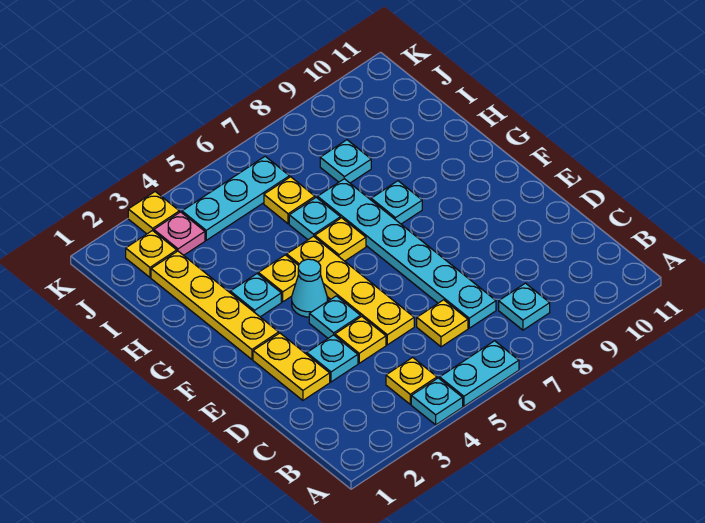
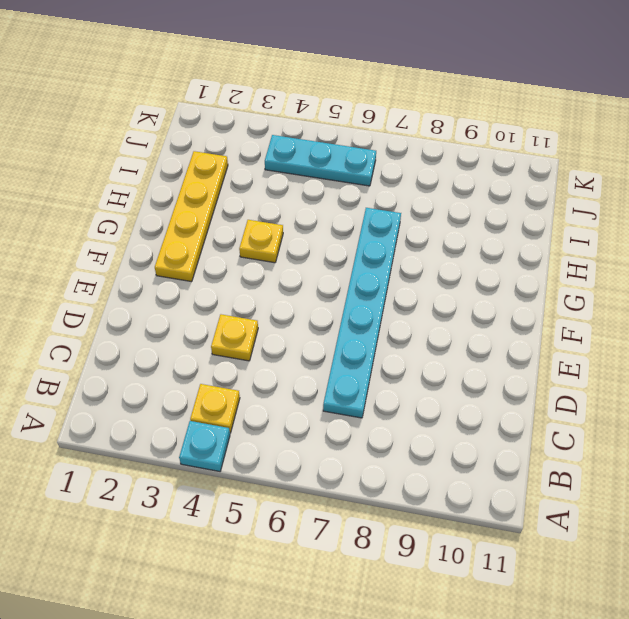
none -> cyan plate A5:A6 level 1
none -> cyan plate B8 level 1
none -> yellow plate C6 level 1

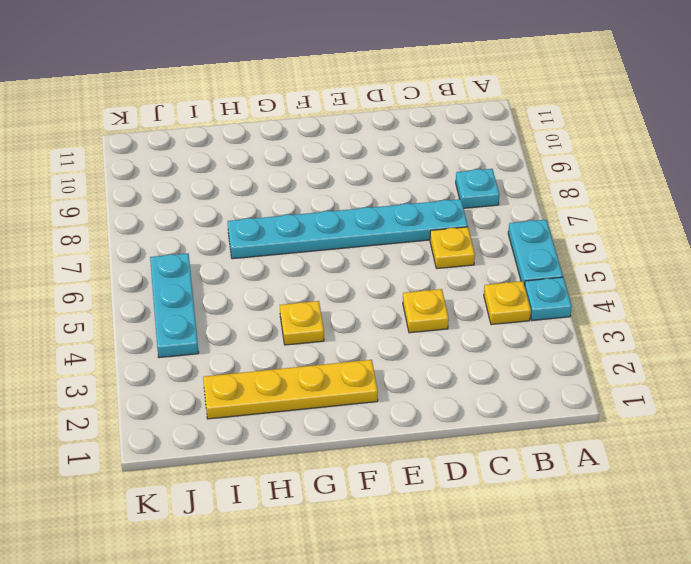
none -> yellow plate D2:E2 level 1
none -> cyan plate D3 level 1
none -> yellow plate D5:G5 level 1

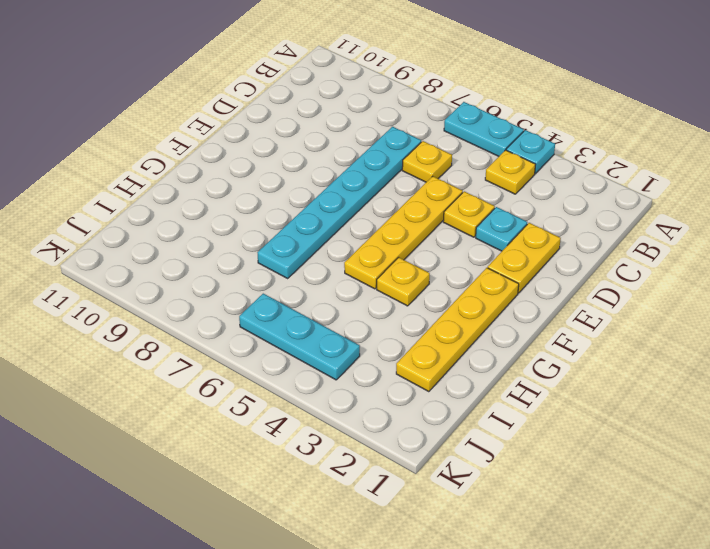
none -> cyan plate B8 level 1
none -> cyan plate E4 level 1
none -> cyan cone F4 level 1

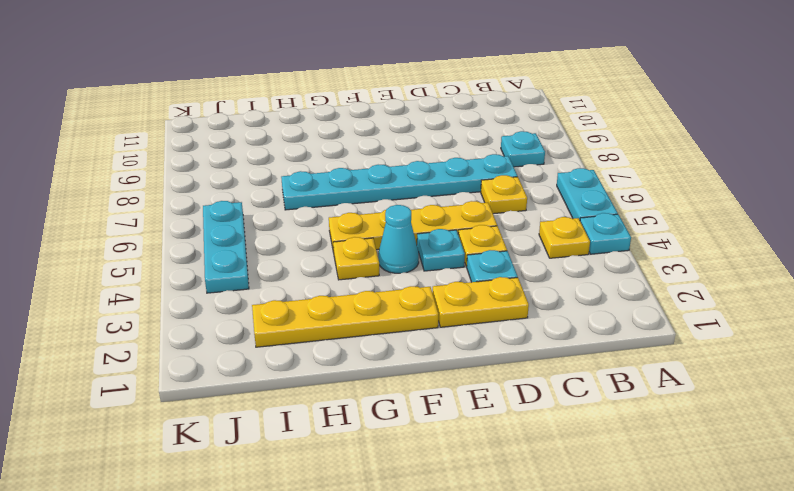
none -> cyan plate G3 level 1
none -> yellow plate G6 level 1
none -> cyan plate G8 level 1

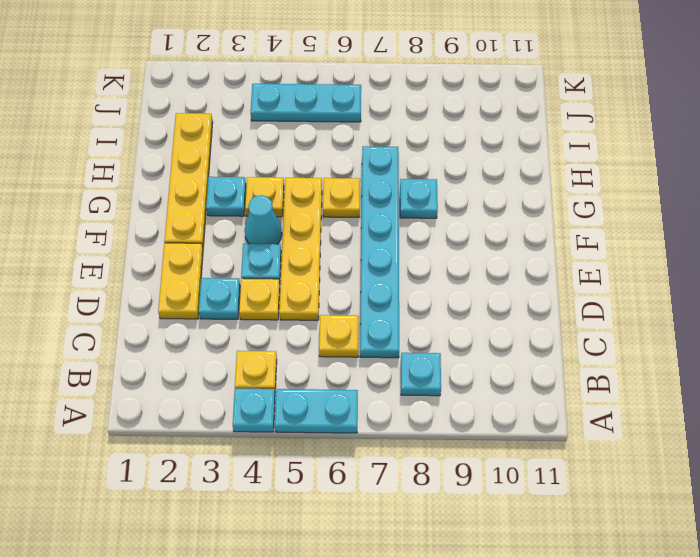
none -> cyan plate H6 level 1
none -> yellow plate I6 level 1
none -> cyan plate I8 level 1

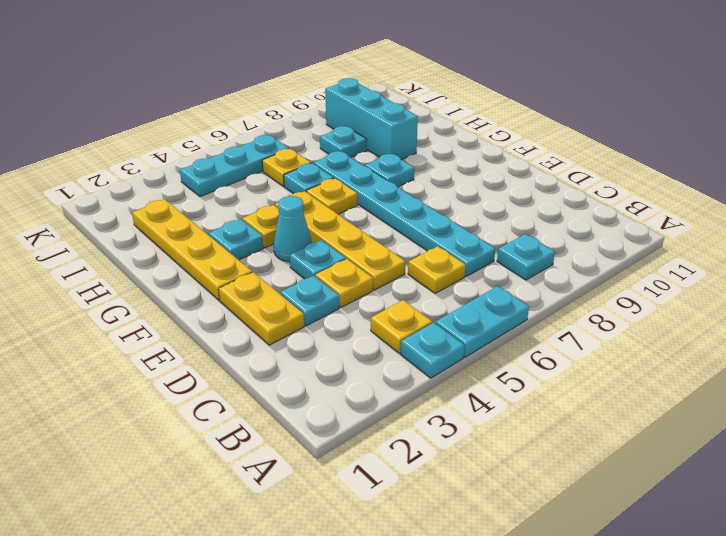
cyan brick H9:J9 level 1 -> none
none -> yellow plate J2 level 1
none -> pink plate J3 level 1
none -> yellow plate K3 level 1

